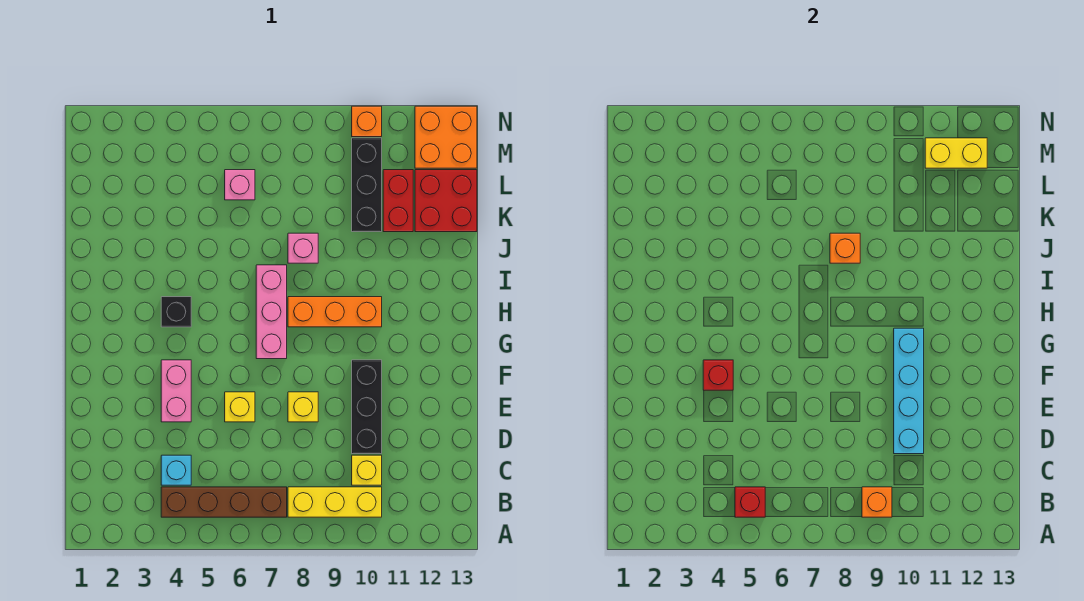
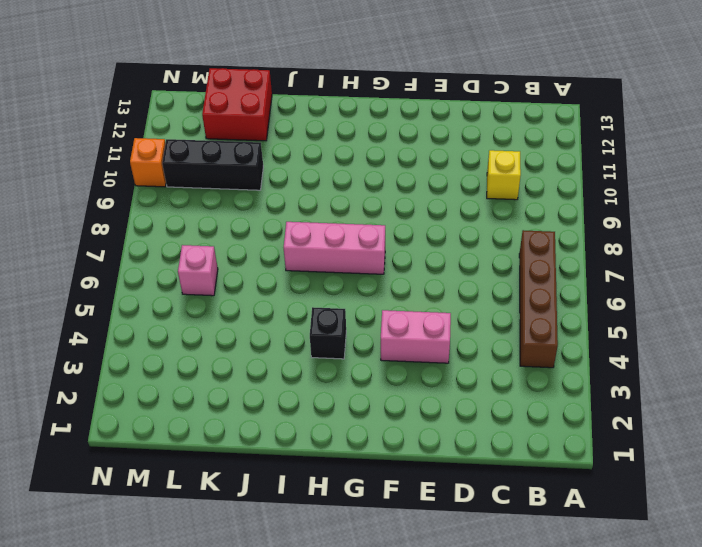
none -> yellow brick B8:B10 level 1
none -> cyan brick C4 level 1
none -> black brick D10:F10 level 1

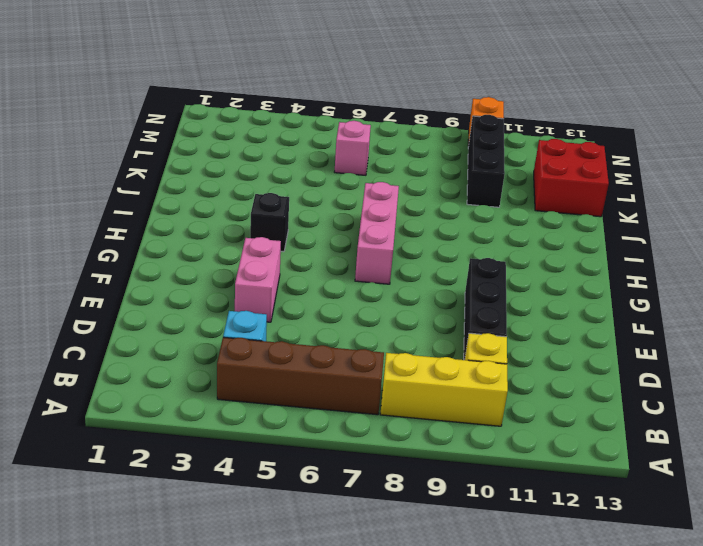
none -> yellow brick E6 level 1
none -> yellow brick E8 level 1
none -> orange brick H8:H10 level 1

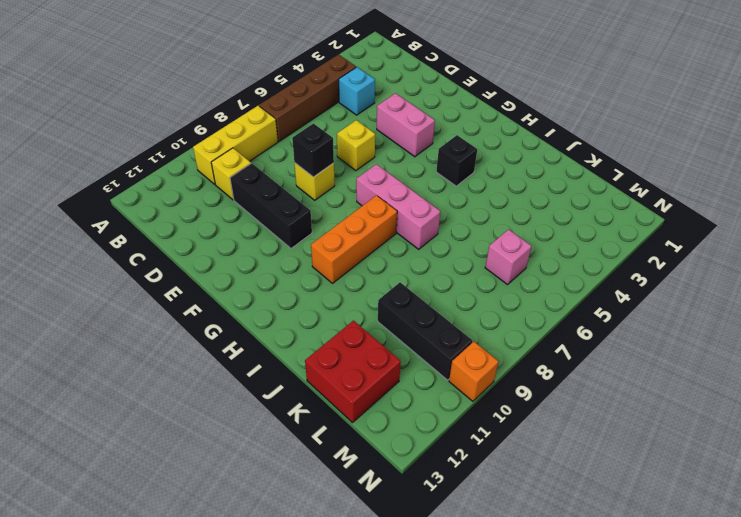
black brick E8 level 2 -> none
none -> pink brick J8 level 1
none -> red brick K11:L11 level 1
none -> orange brick M12:N13 level 1

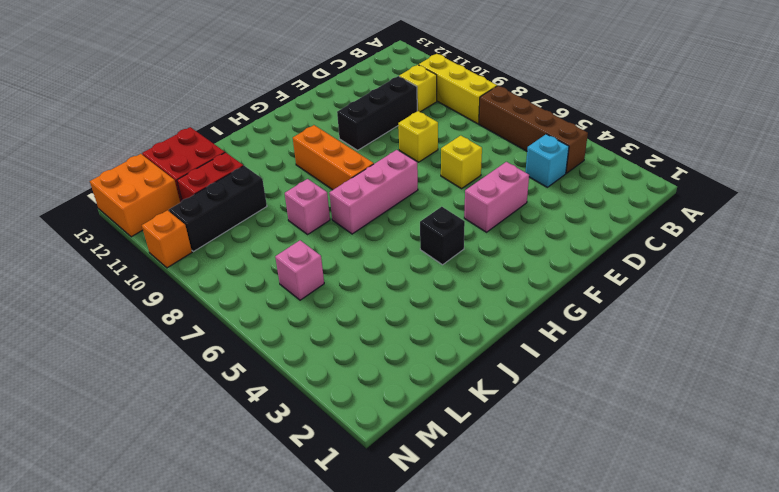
none -> red brick B5 level 2
none -> orange brick B9 level 2
none -> cyan brick D10:G10 level 2

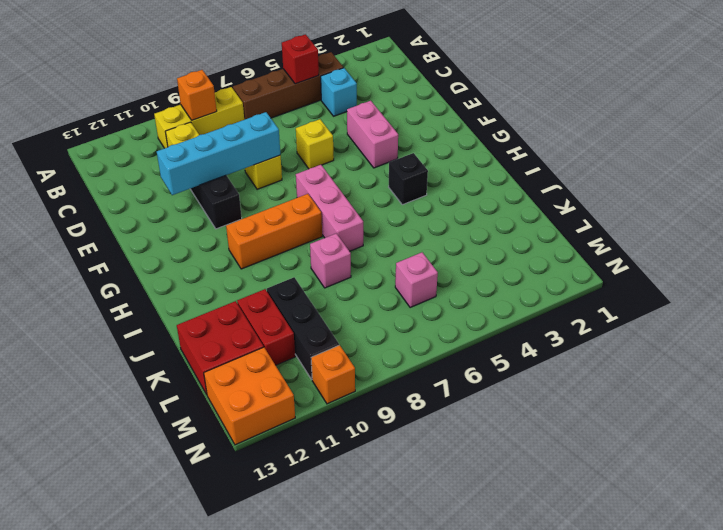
cyan brick E8:E11 level 2 -> cyan brick D10:G10 level 2
none -> red brick F4 level 2
none -> orange brick J8 level 2
none -> yellow brick M11:M12 level 2

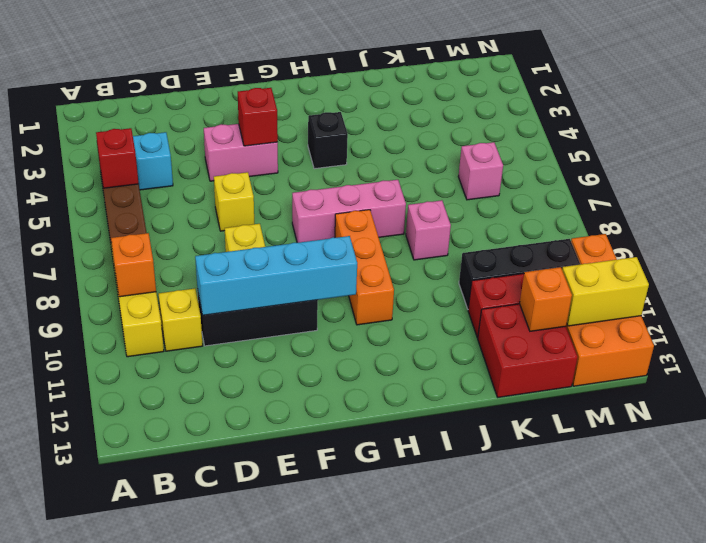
orange brick L12 level 2 -> orange brick J8 level 2
yellow brick M12:N12 level 2 -> yellow brick M11:M12 level 2

